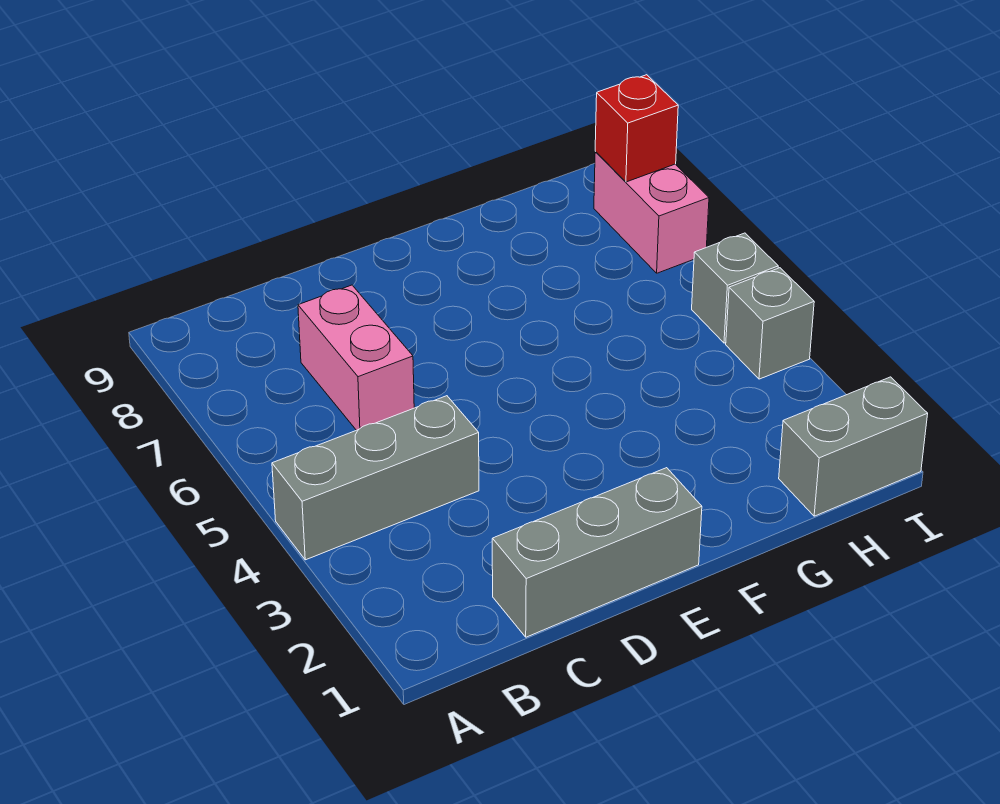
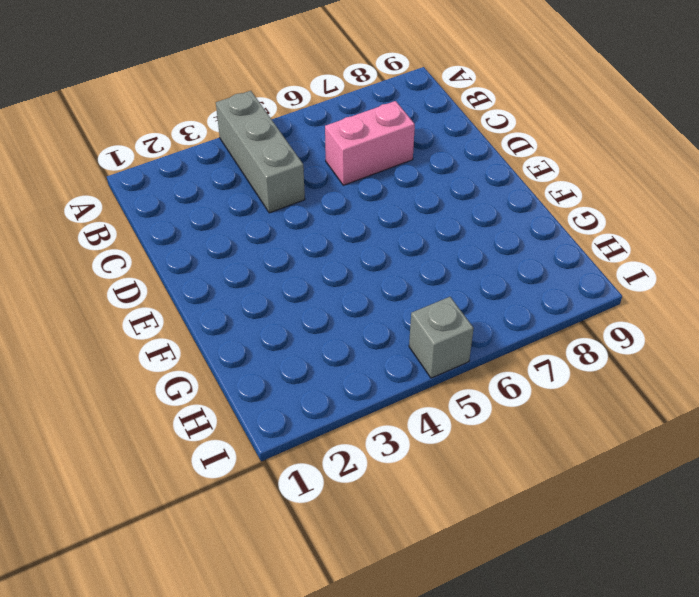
none -> grey brick C1:E1 level 1
none -> grey brick H1:I1 level 1

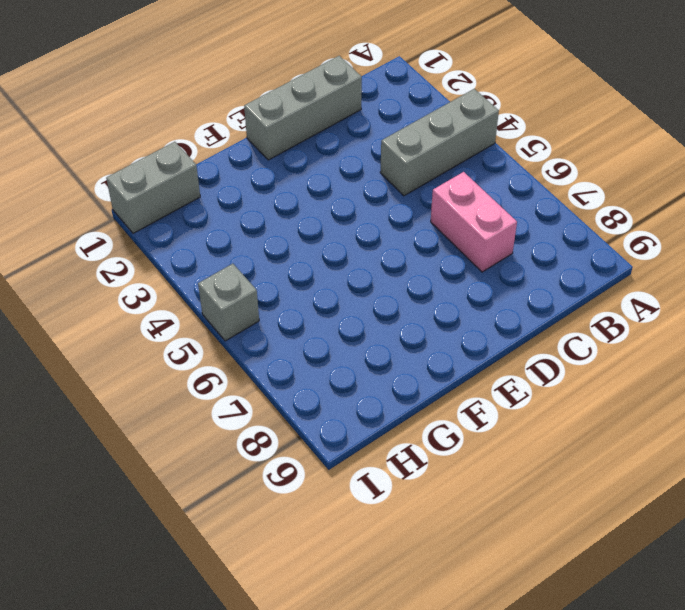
none -> grey brick I4 level 1
none -> pink brick I7:I8 level 1

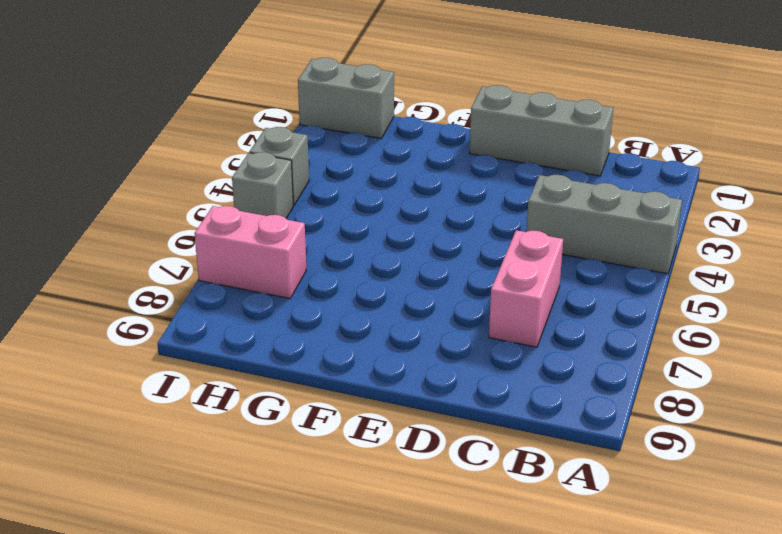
pink brick H7:I7 level 1 -> pink brick I7:I8 level 1
none -> red brick I8 level 2

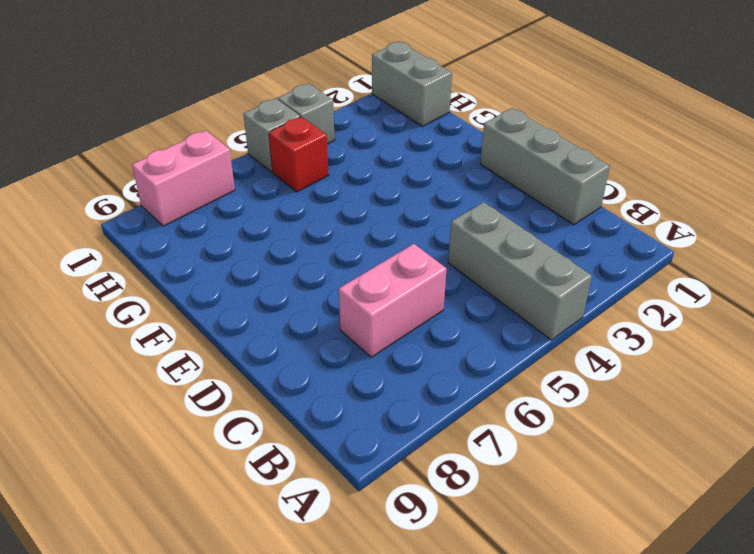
red brick H5 level 1 -> red brick I8 level 2

